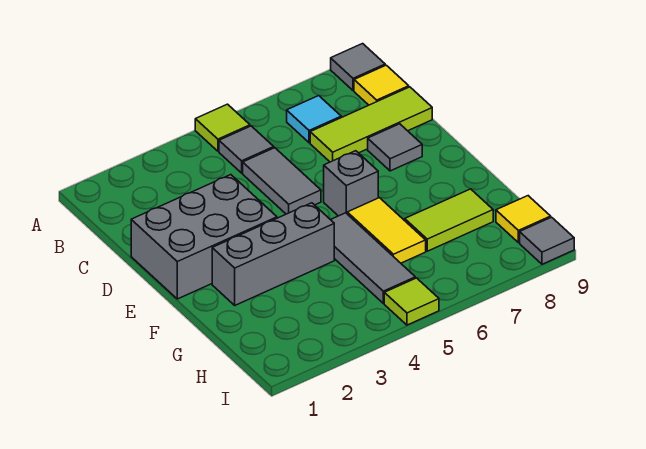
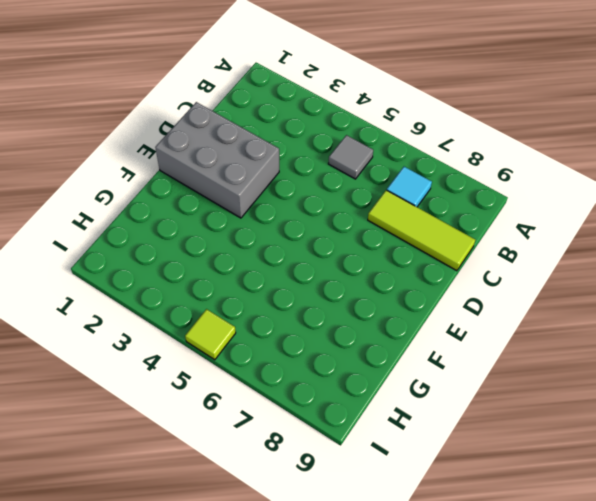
none -> lime tile A5 level 1
none -> grey tile A9 level 1
none -> yellow tile B9 level 1

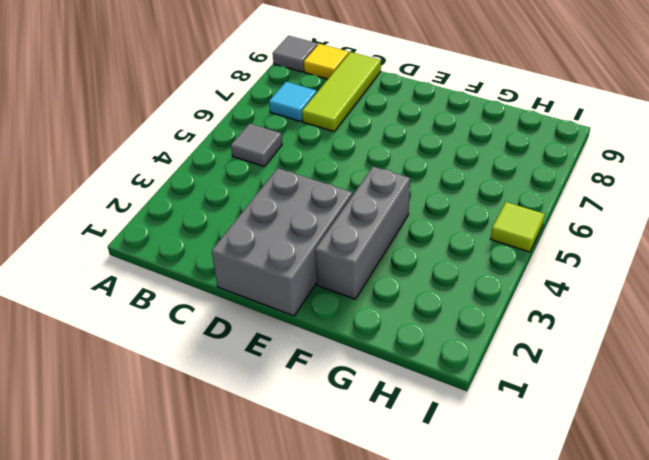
none -> lime tile A5 level 1
none -> grey tile C5:D5 level 1
none -> grey tile D8 level 1

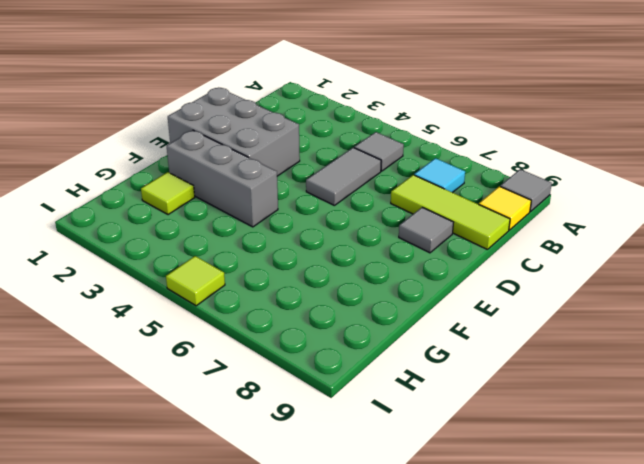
lime tile G2 level 1 -> lime tile A5 level 1
none -> grey brick E6 level 1
none -> grey tile F5:H5 level 1
none -> yellow tile F6:G6 level 1

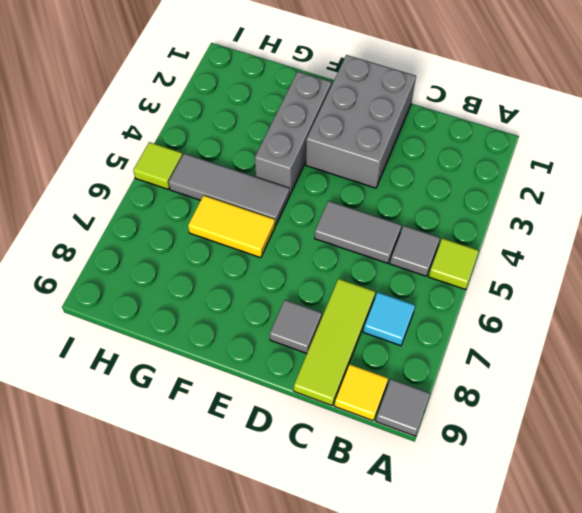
none -> grey brick E6 level 1
none -> lime tile G7:G8 level 1
none -> yellow tile H9 level 1

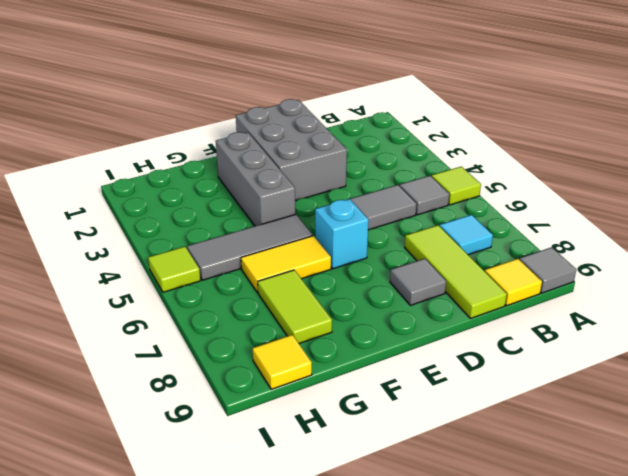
cyan brick E6 level 1 -> grey brick E6 level 1
none -> grey tile I9 level 1

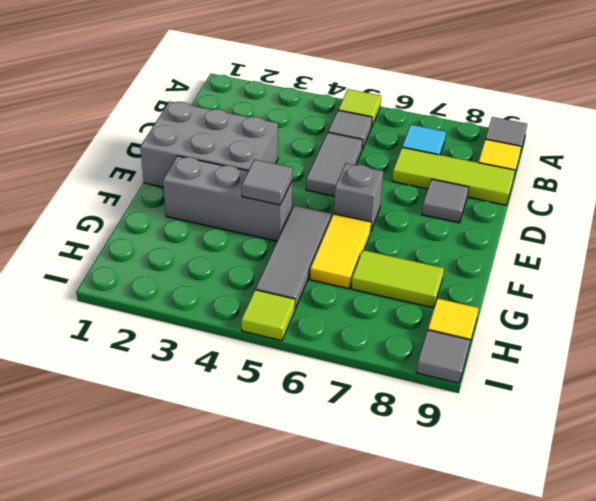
grey tile F4 level 2 -> none

